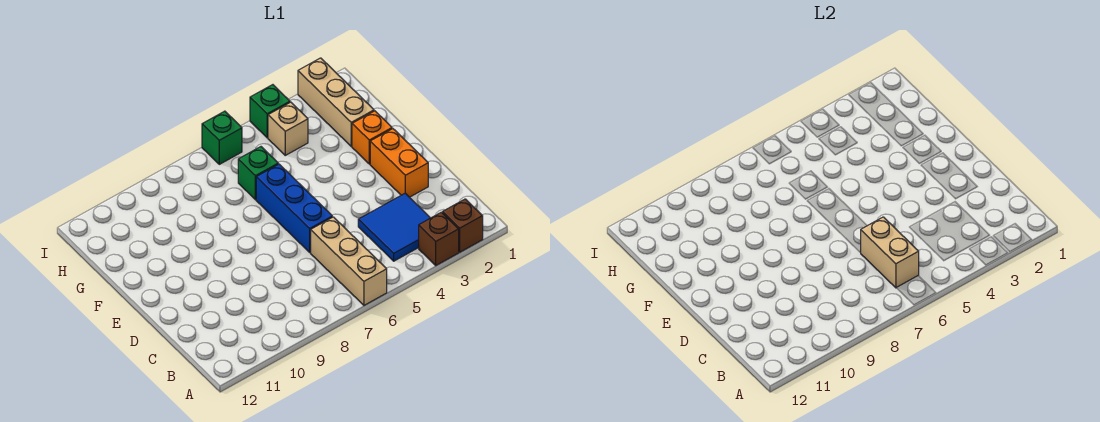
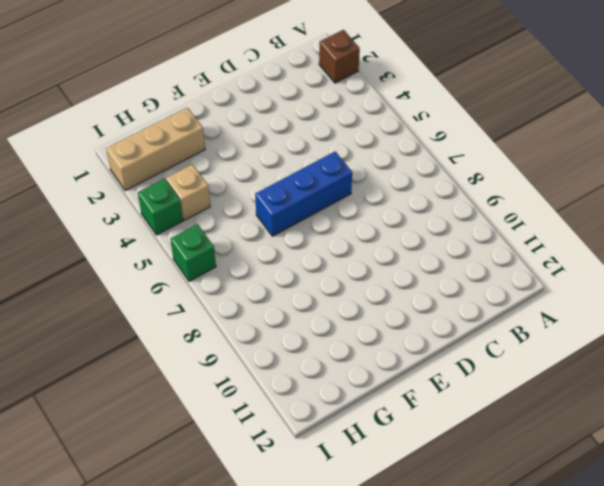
none -> brown brick A3 level 1
none -> tan brick A6:C6 level 1
none -> blue tile B3:C4 level 1

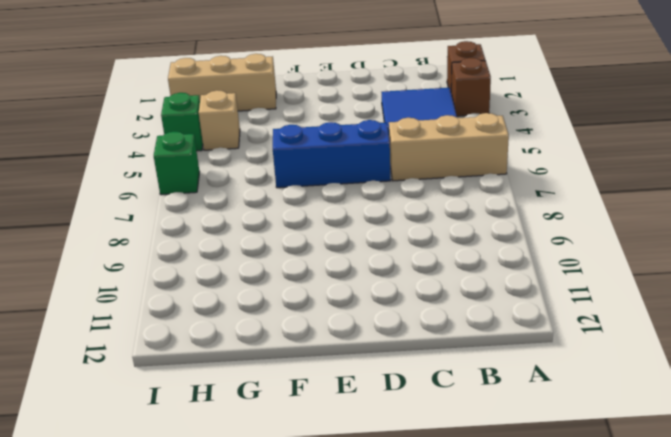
none -> orange brick D2:E2 level 1
none -> orange brick F2 level 1
none -> green brick G6 level 1

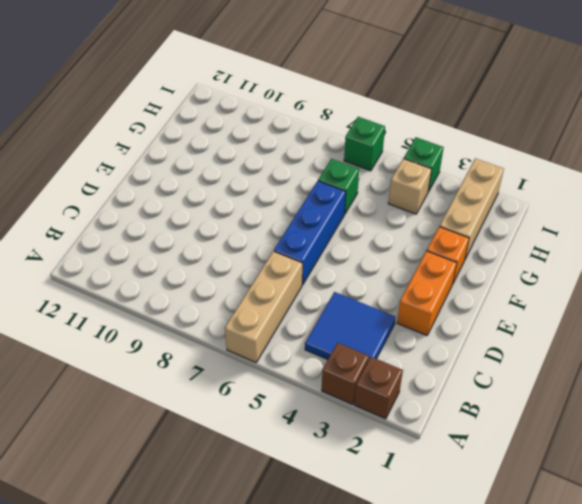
none -> tan brick B6:C6 level 2

